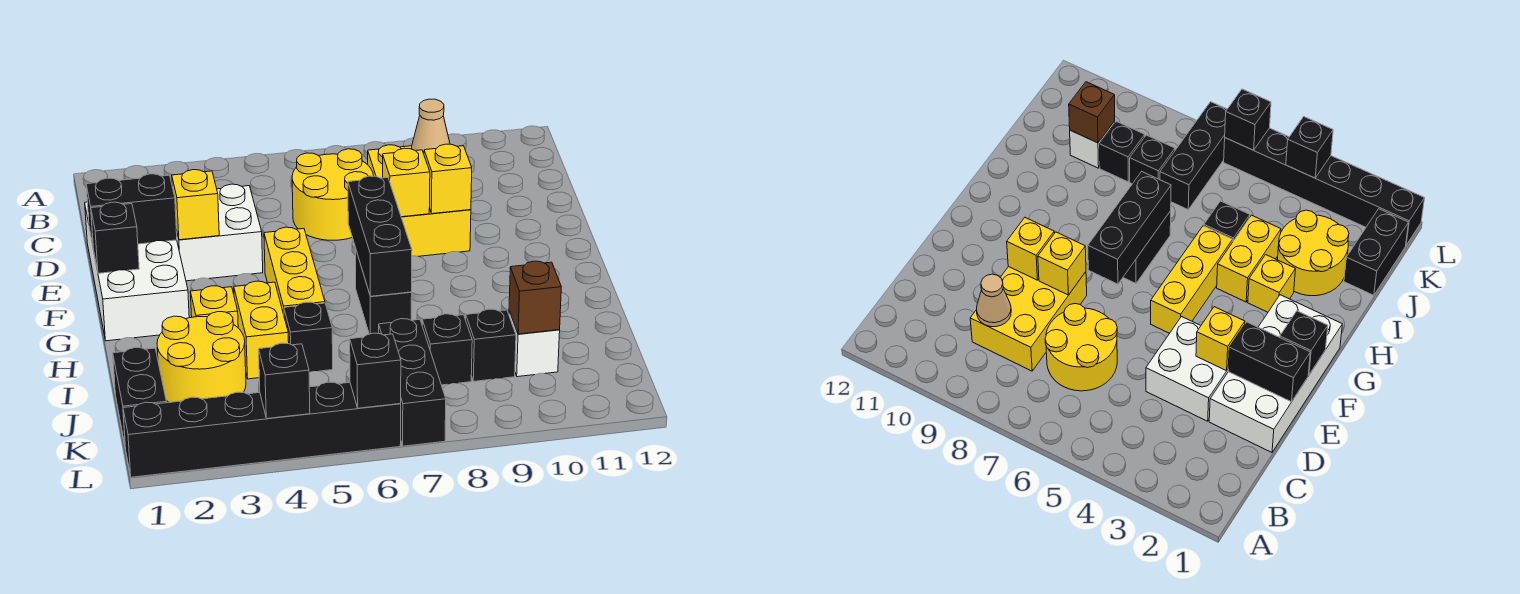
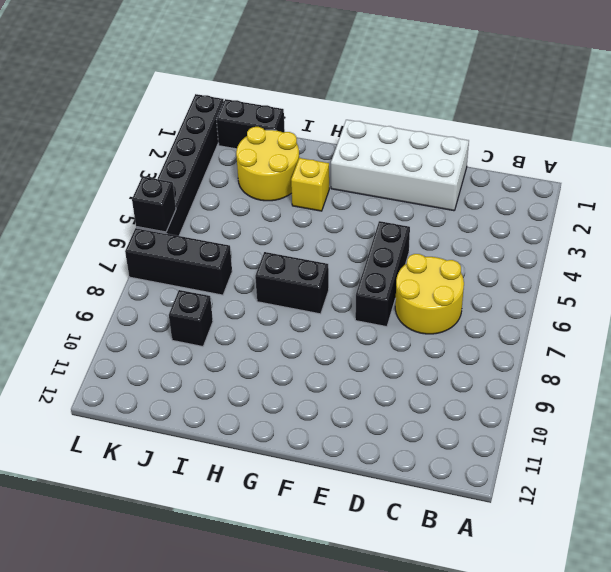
black brick E5:E7 level 1 -> black brick F7:H7 level 2
none -> yellow brick C8:E9 level 1
none -> white brick D3:E4 level 1
none -> yellow brick F5:H5 level 1

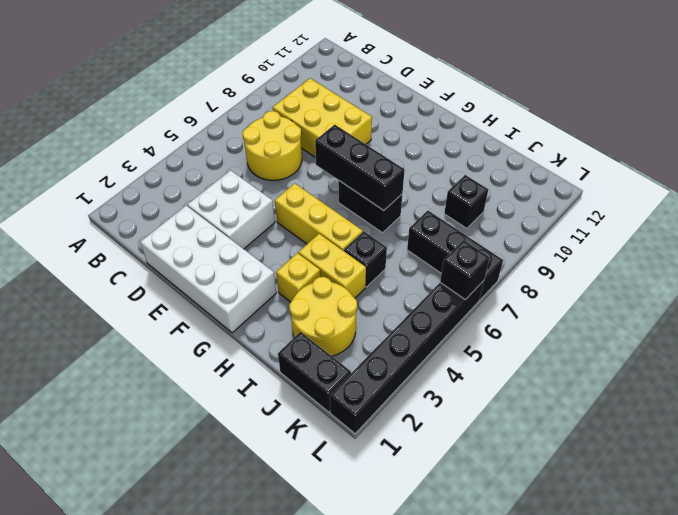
none -> black brick J8 level 1
none -> white brick J10 level 1
none -> tan cone C9 level 2

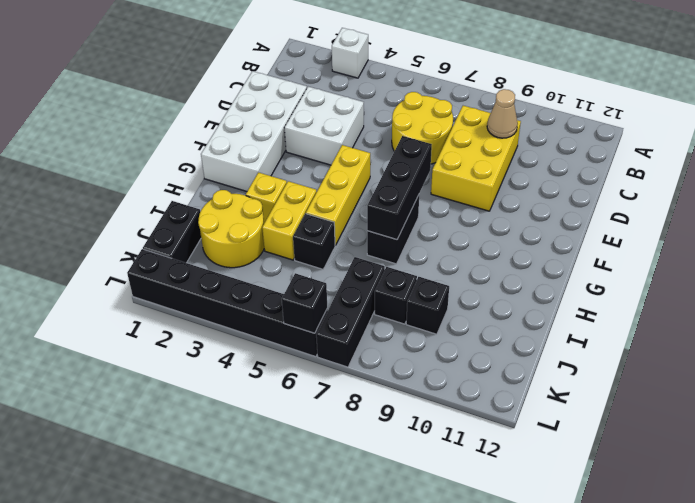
white brick A3 level 1 -> white brick J10 level 1
none -> black brick E1:E2 level 2
none -> yellow brick E3 level 2
none -> yellow brick E8 level 2

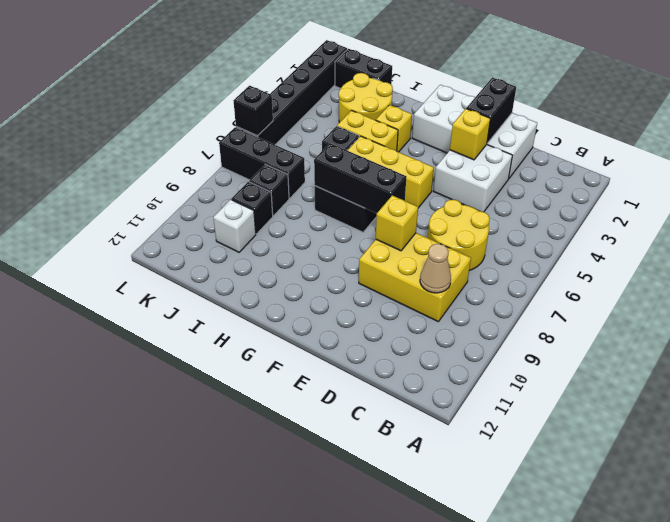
none -> yellow brick E9 level 2
none -> black brick F1 level 2
none -> brown brick J10 level 2

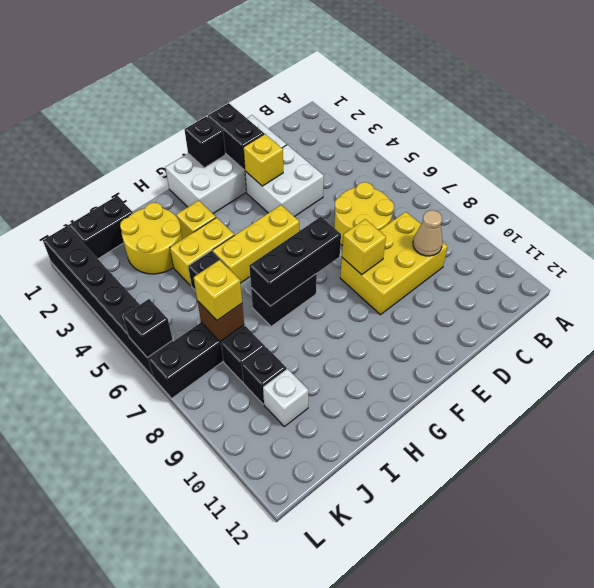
brown brick J7 level 2 -> brown brick J10 level 2
yellow brick J7 level 3 -> yellow brick E9 level 2
none -> black brick L4 level 2

